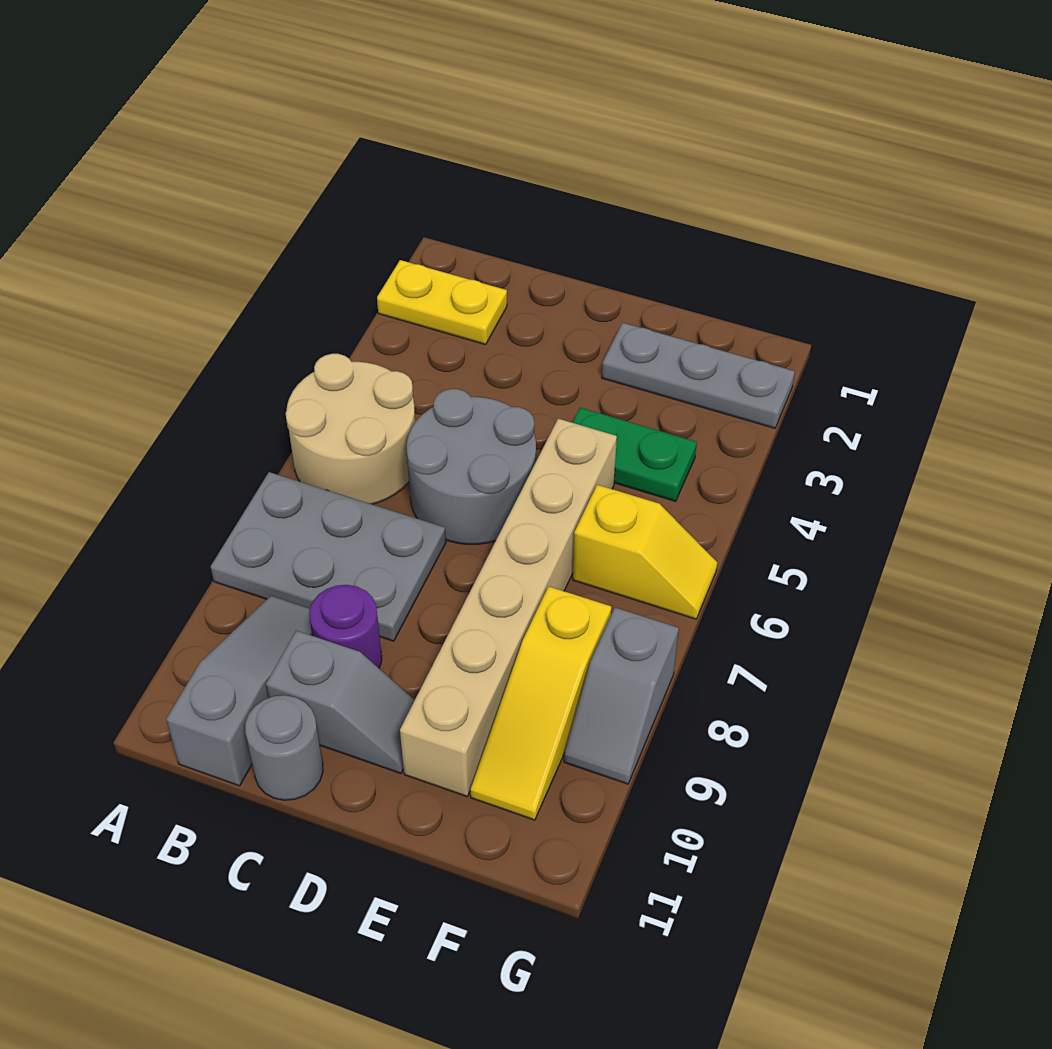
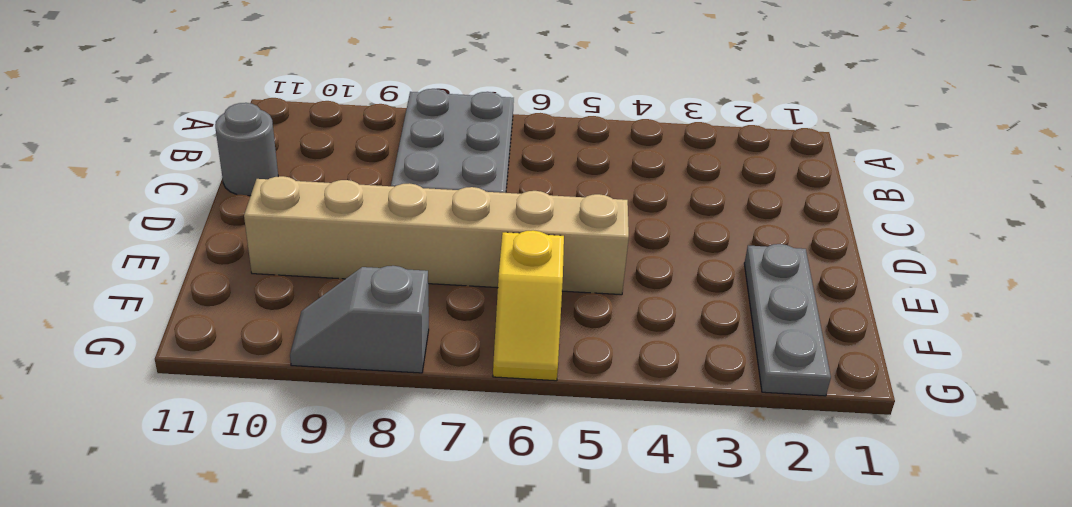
none -> yellow plate A2:B2 level 1
none -> tan round brick A5:B6 level 1
none -> grey slope B9:B11 level 1 top 11

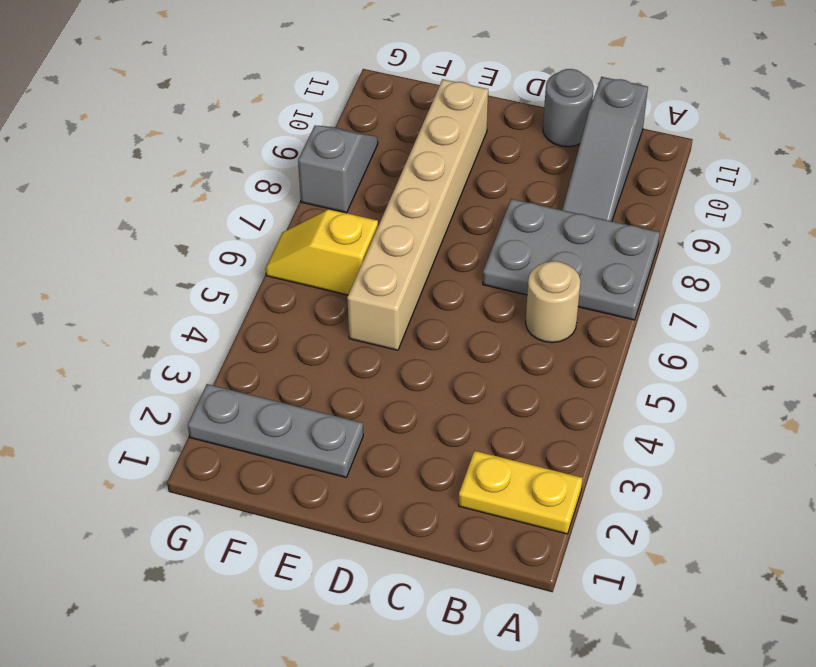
tan round brick B6 level 1 -> tan round brick A5:B6 level 1
none -> grey round brick C5:D6 level 1
none -> purple round brick C9 level 1
none -> grey slope C10:D10 level 1 top C

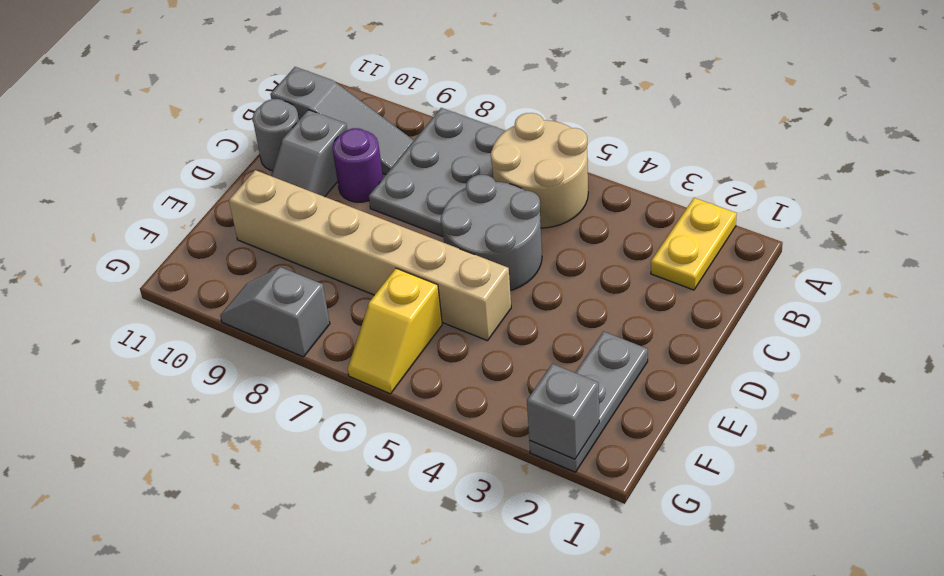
grey brick G2 level 2 -> none
none -> green plate E4:F4 level 1
none -> yellow slope F8:F10 level 1 top 8

